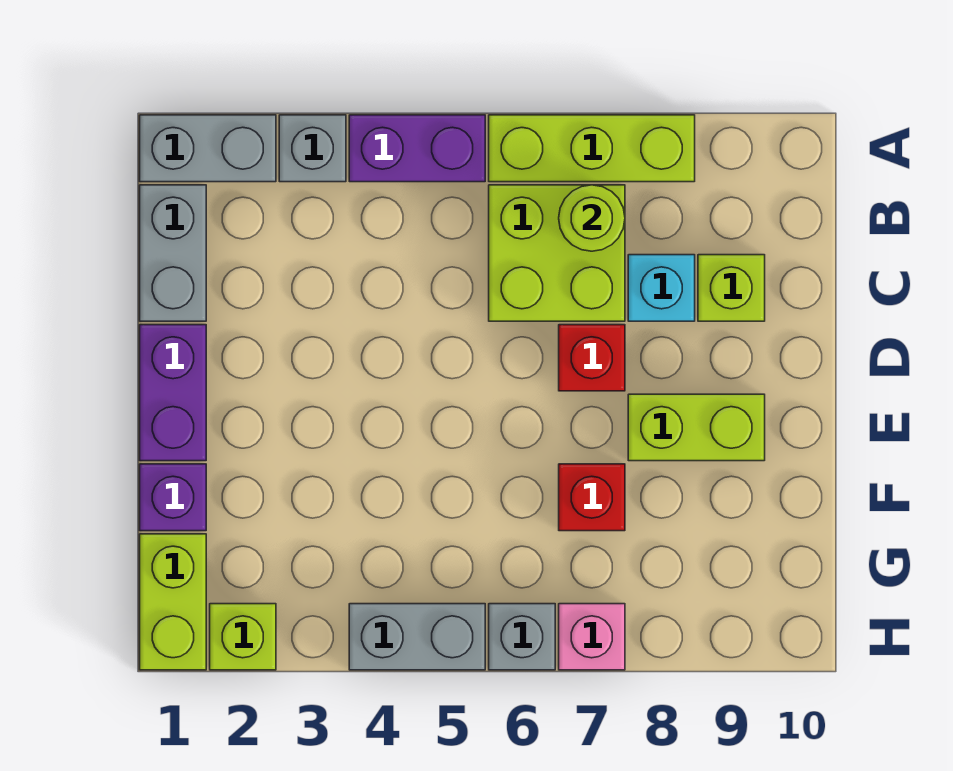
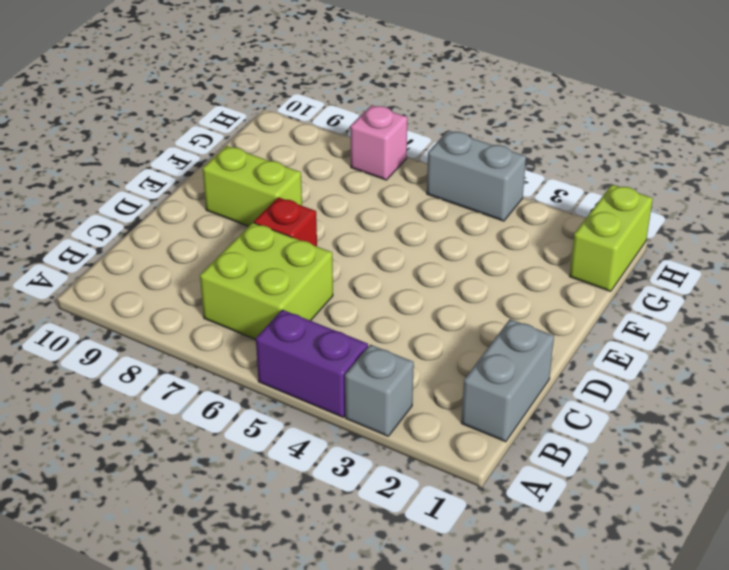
none -> grey brick A1:A2 level 1
none -> lime brick A6:A8 level 1
none -> cyan brick C8 level 1

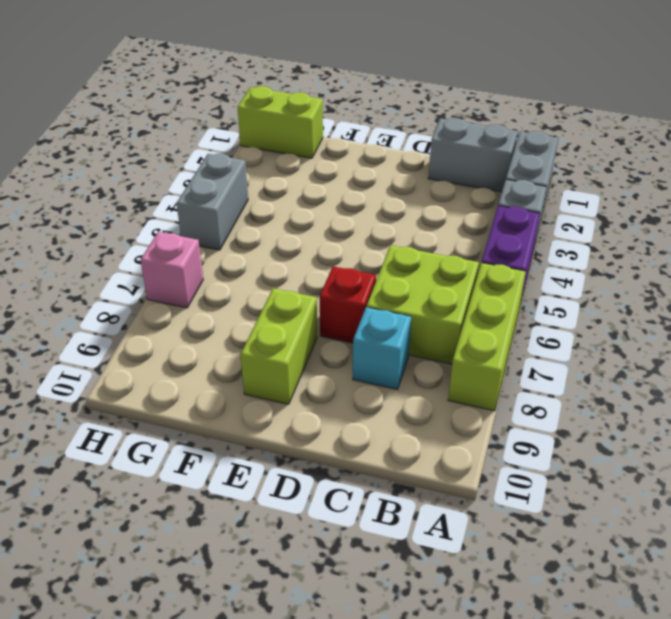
none -> lime brick C9 level 1
none -> purple brick D1:E1 level 1
none -> purple brick F1 level 1

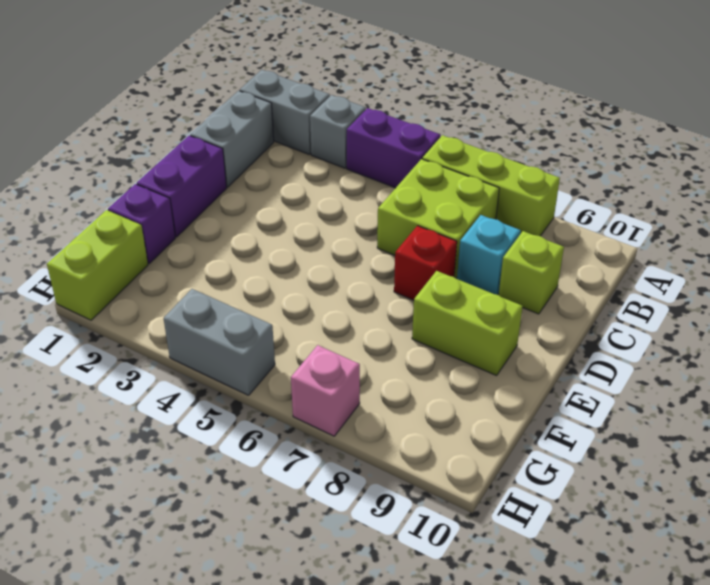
none -> red brick F7 level 1
none -> lime brick H2 level 1
none -> grey brick H6 level 1

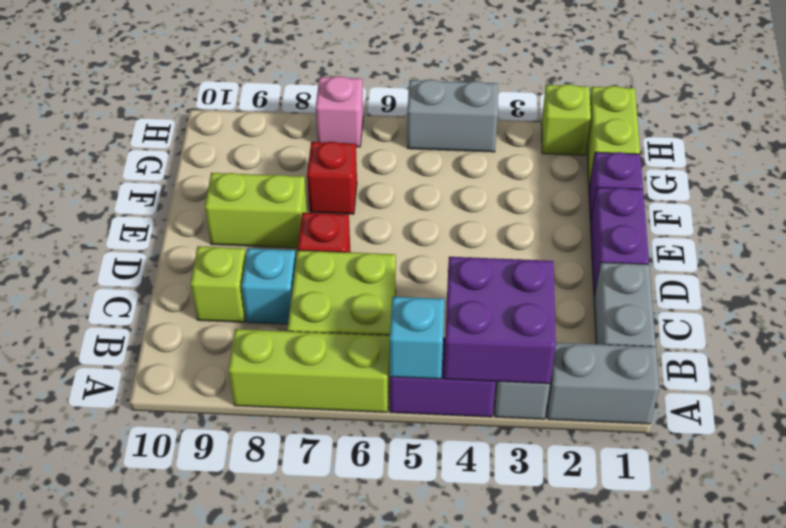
purple brick A3:B4 level 2 -> none
cyan brick A5 level 2 -> none
none -> grey brick H6 level 1
none -> lime round brick B7 level 2

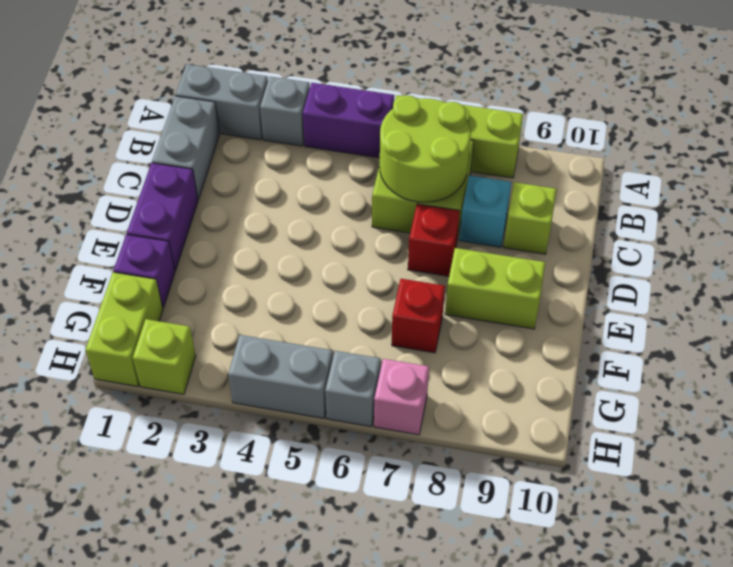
lime round brick B6:C7 level 2 -> lime round brick B7 level 2

